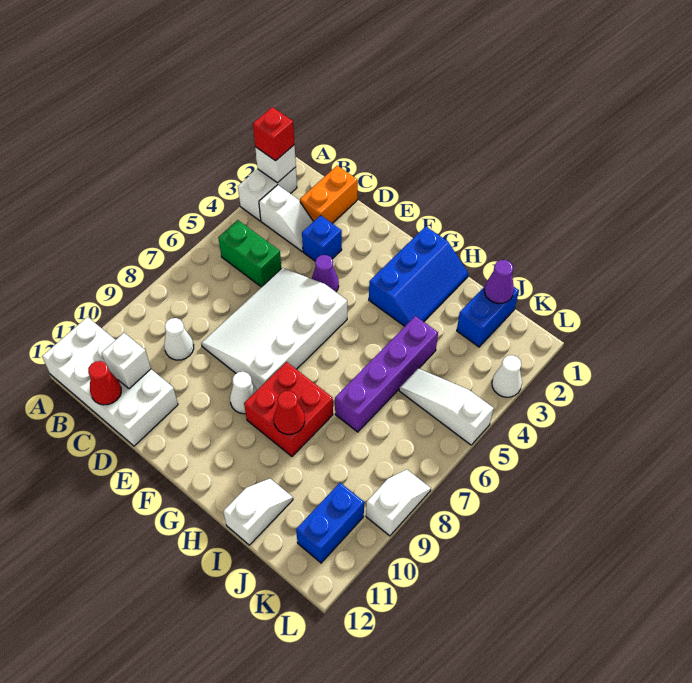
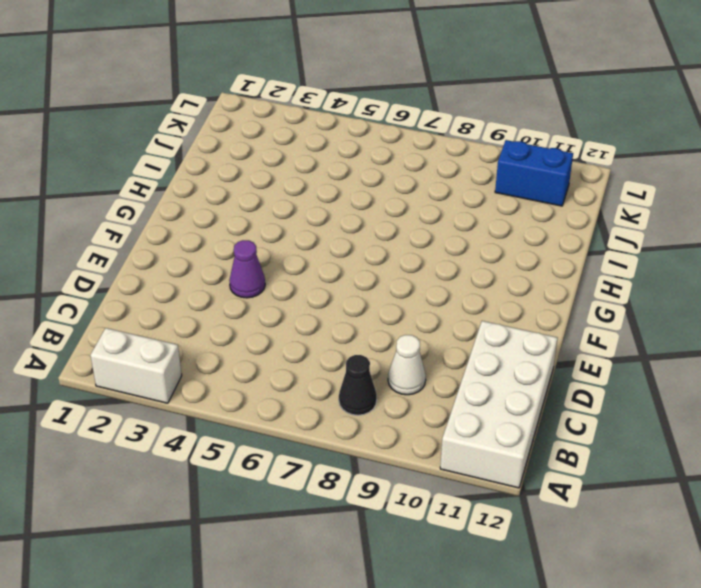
black cone B8 level 1 -> none
none -> white slope B3:C3 level 1 top B
none -> green brick B5:C5 level 1
none -> orange brick C1:C2 level 1

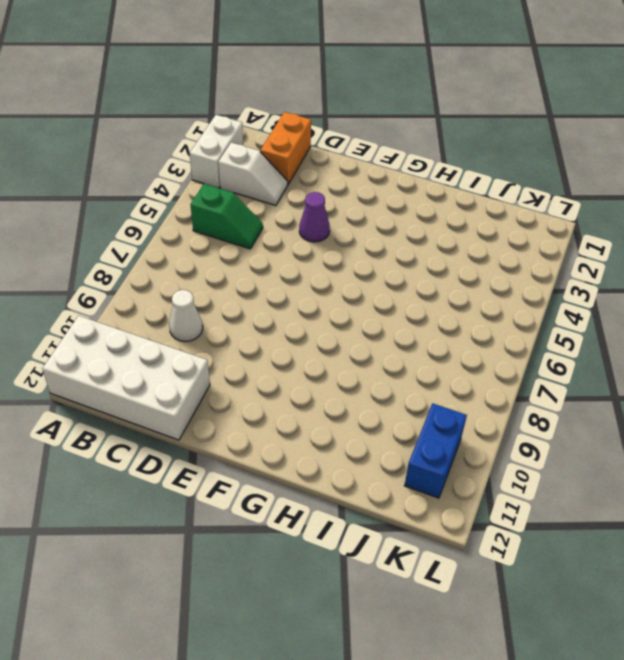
green slope B5:C5 level 1 top B -> green brick B5:C5 level 1
none -> blue brick D3 level 1
none -> white slope D5:F8 level 1 top F
none -> white cone F9 level 1

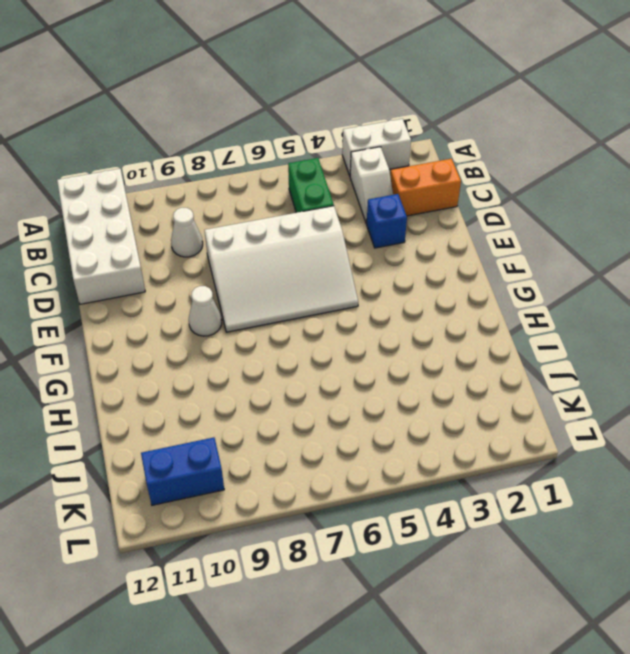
white slope D5:F8 level 1 top D -> white slope D5:F8 level 1 top F
none -> purple cone E4 level 1
none -> blue slope G1:H3 level 1 top G
none -> red brick G8:H9 level 1

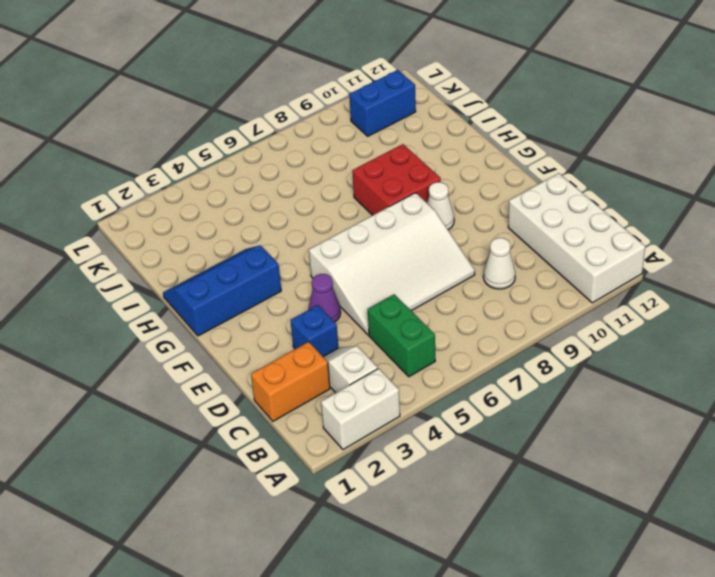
none -> purple brick I4:I7 level 1
none -> white slope I11:I12 level 1 top 12
none -> blue brick J1:J2 level 1

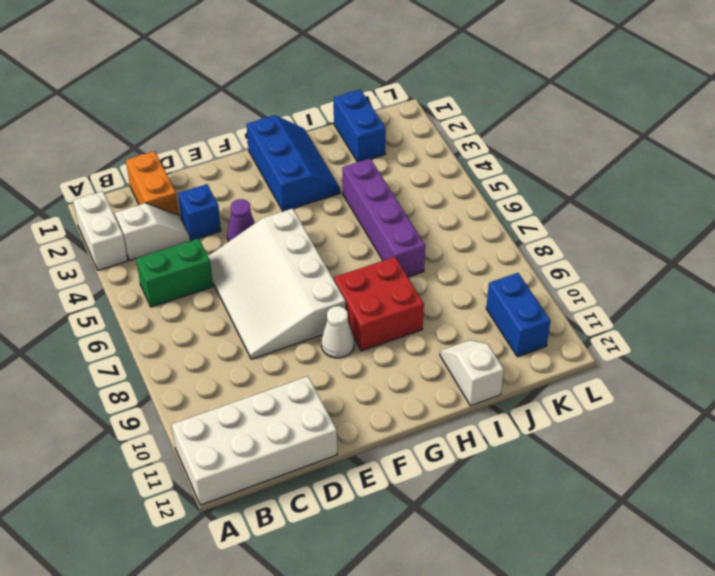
none -> white cone C9 level 1
none -> white slope J5:L5 level 1 top L
none -> white cone L3 level 1

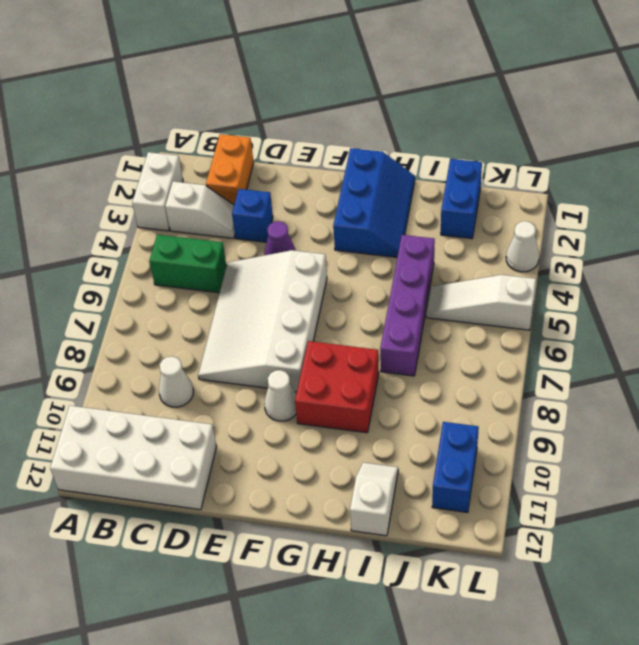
none -> white slope L8:L9 level 1 top 9
none -> white brick A2 level 2
none -> white brick C11 level 2

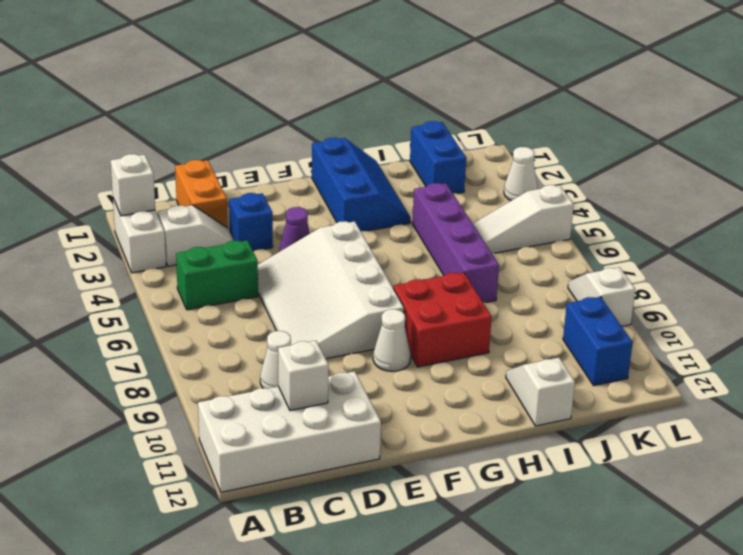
none -> red cone C12 level 2
none -> red cone H9 level 2
none -> purple cone J1 level 2

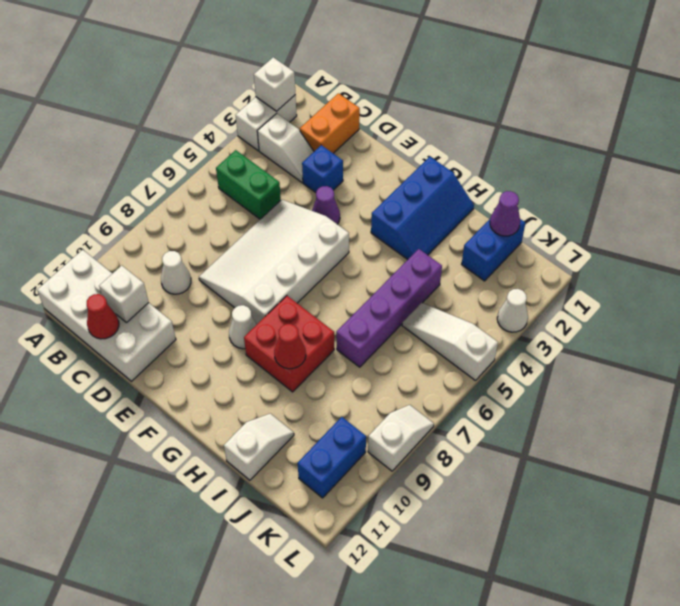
none -> red brick A2 level 3

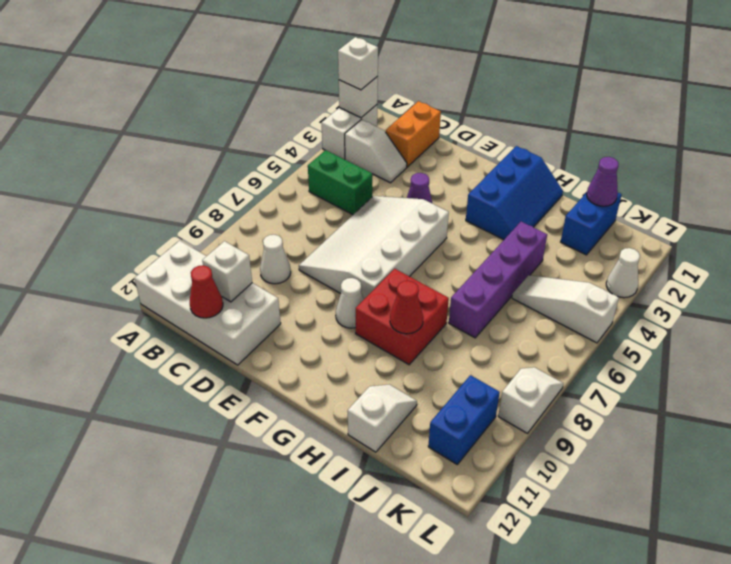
white brick A2 level 3 -> red brick A2 level 3
none -> blue brick D3 level 1

